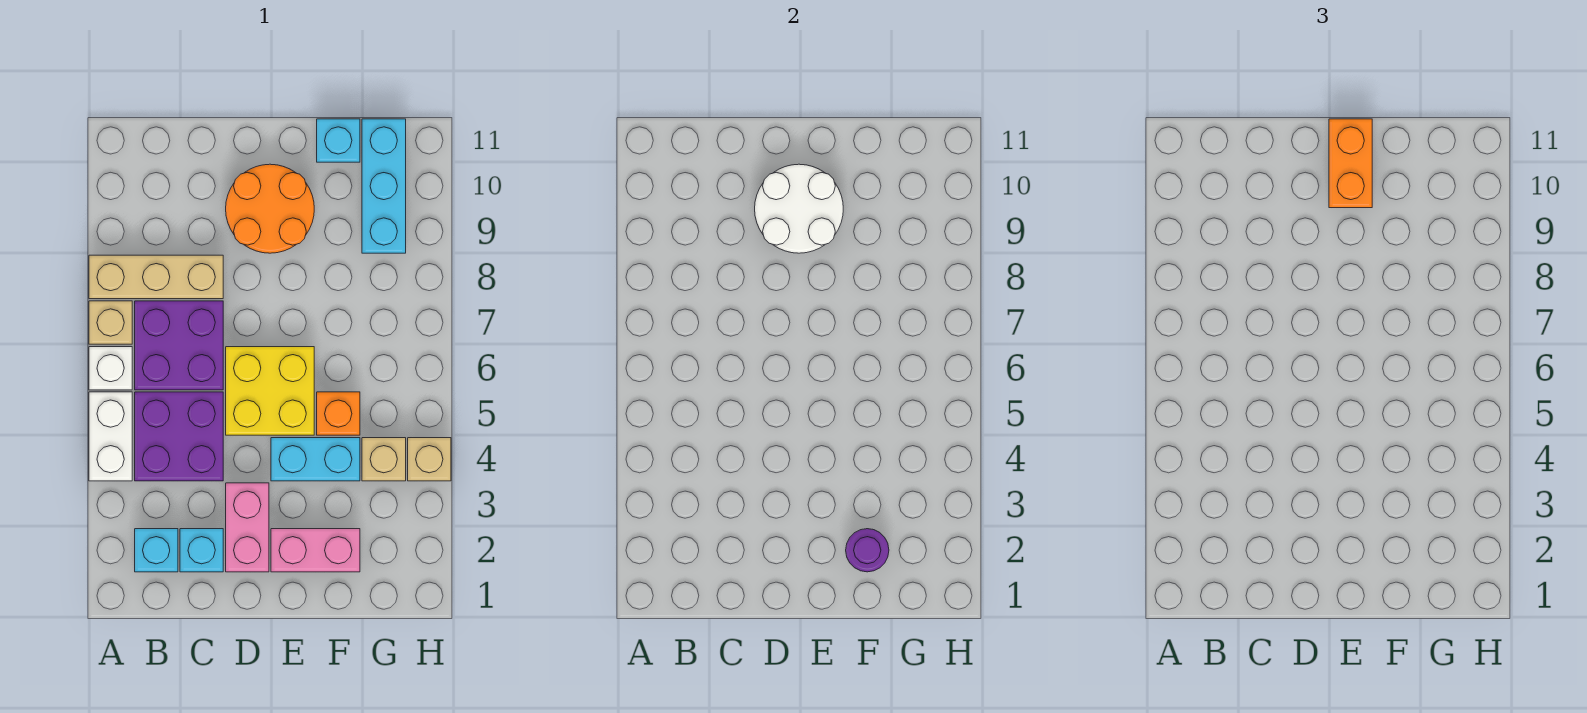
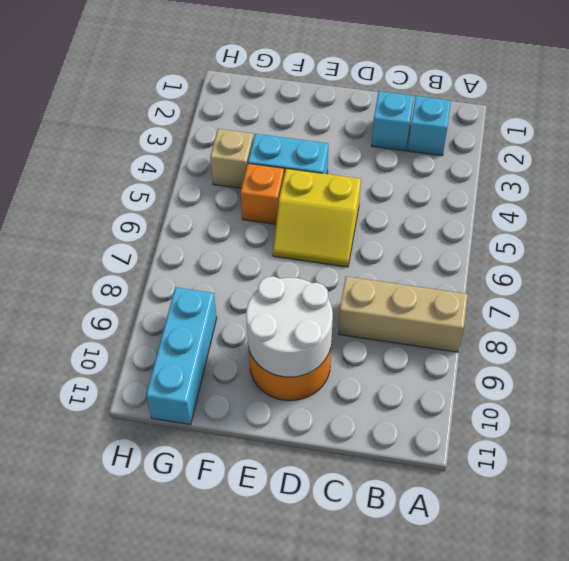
yellow slope D5:E6 level 1 top 5 -> yellow brick D5:E6 level 1
none -> white brick A4:A5 level 1
none -> white brick A6 level 1
none -> tan brick A7 level 1

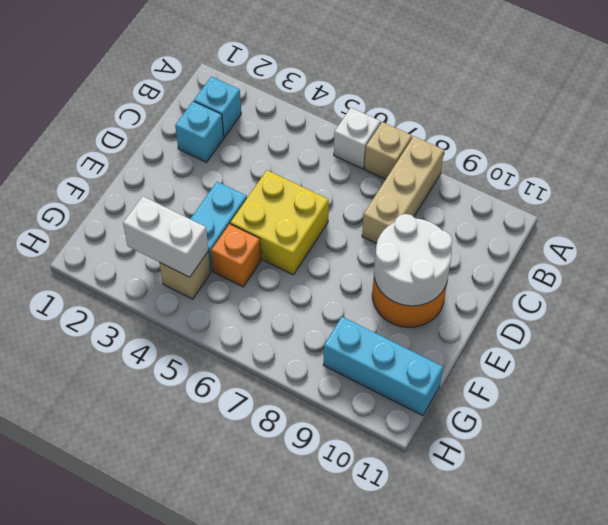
white brick G3:G4 level 2 -> white brick A4:A5 level 1
none -> purple brick B4:C5 level 1
none -> purple brick B6:C7 level 1
none -> pink brick D2:D3 level 1

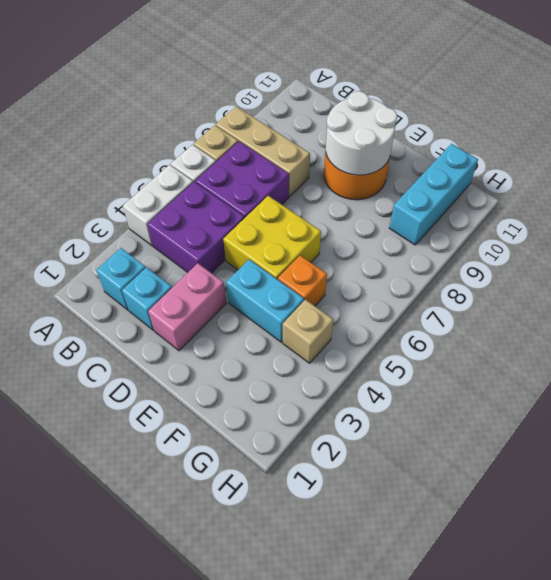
none -> pink brick E2:F2 level 1
none -> cyan brick F11 level 1
none -> tan brick H4 level 1

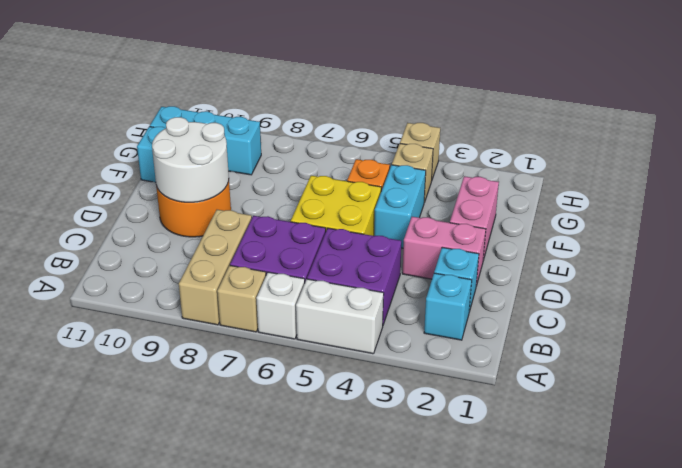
none -> purple round brick F2 level 2
none -> orange brick E10:E11 level 3

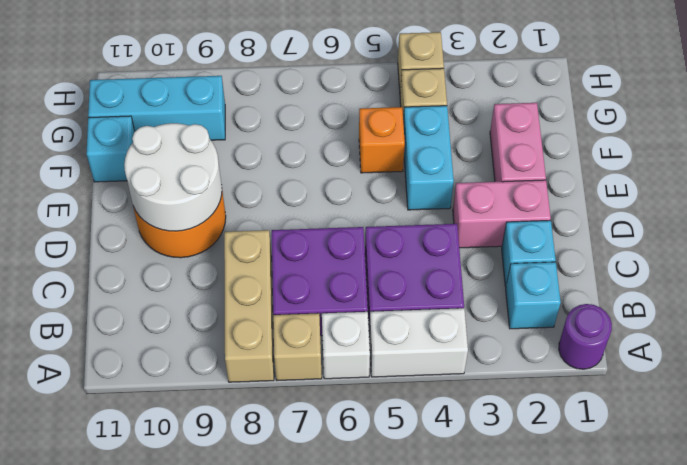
purple round brick A1 level 1 -> purple round brick F2 level 2
none -> yellow brick D5:E6 level 1
none -> orange brick E10:E11 level 3

